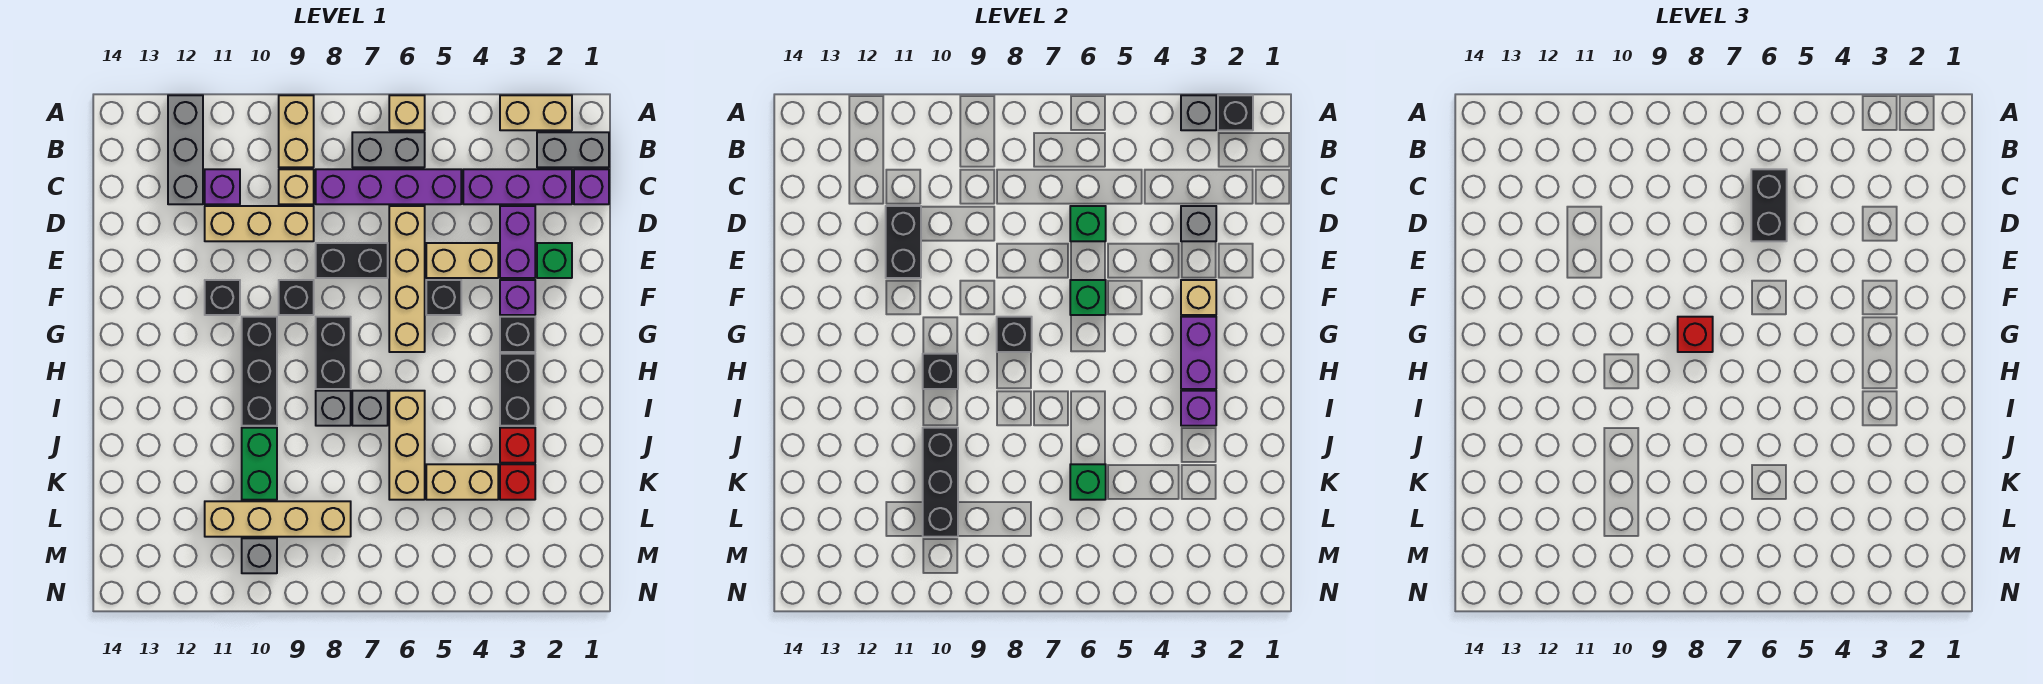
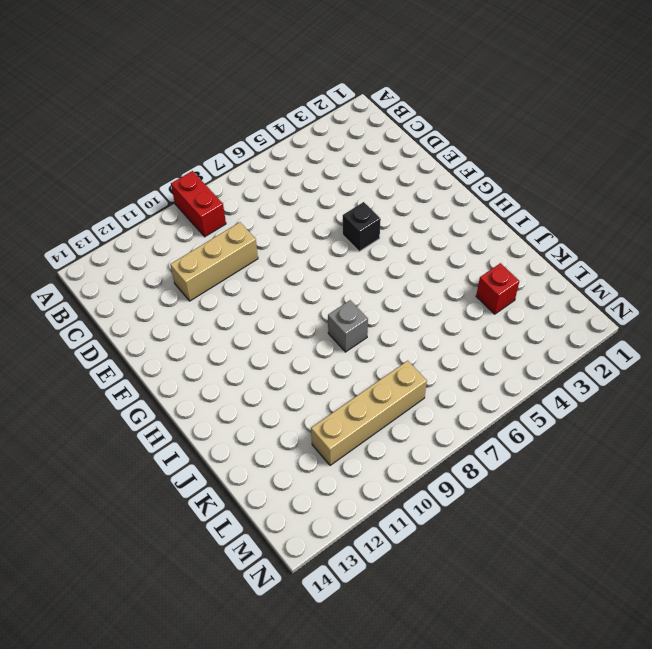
red brick A9:B9 level 1 -> tan brick A9:B9 level 1
none -> tan brick A2:A3 level 1
none -> tan brick A6 level 1
none -> grey brick A12:C12 level 1
none -> grey brick B1:B2 level 1

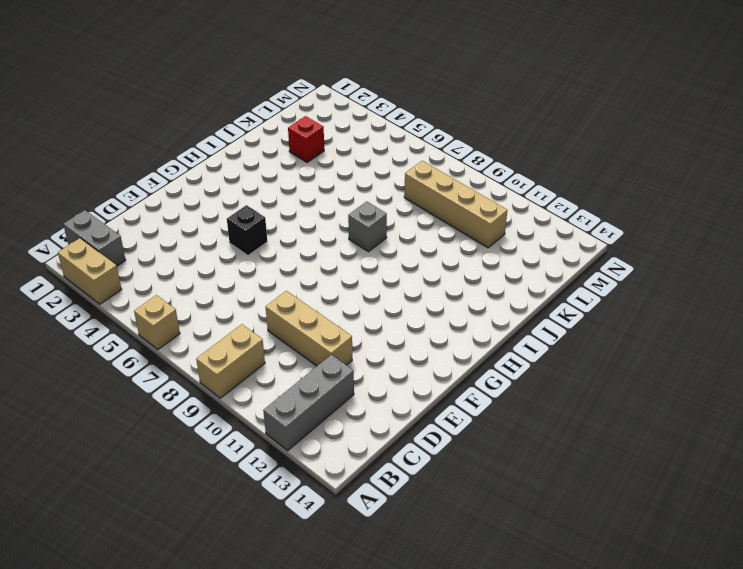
none -> grey brick B6:B7 level 1
none -> purple brick C1 level 1
none -> purple brick C2:C4 level 1
none -> purple brick C5:C8 level 1

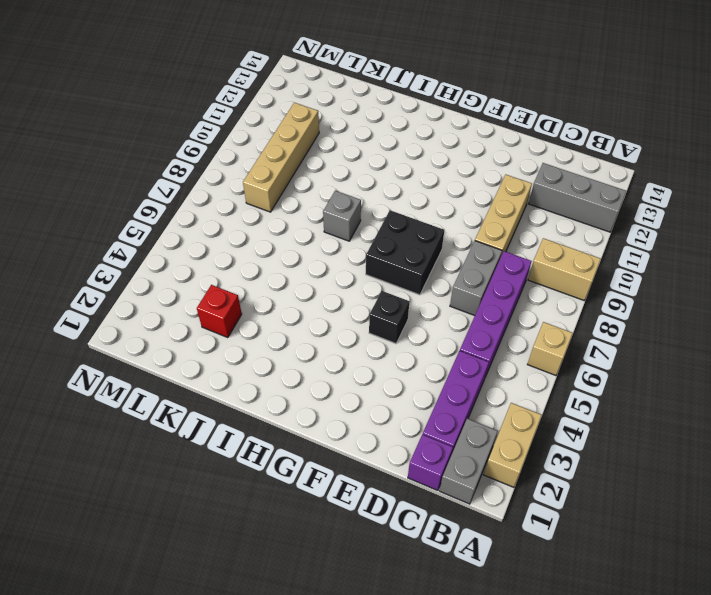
grey brick D7:D8 level 1 -> grey brick B6:B7 level 1
black brick F7:G8 level 1 -> black brick G8:H8 level 1
none -> tan brick C9 level 1
none -> purple brick C11 level 1
none -> purple brick D3:E3 level 1
none -> tan brick D6:G6 level 1

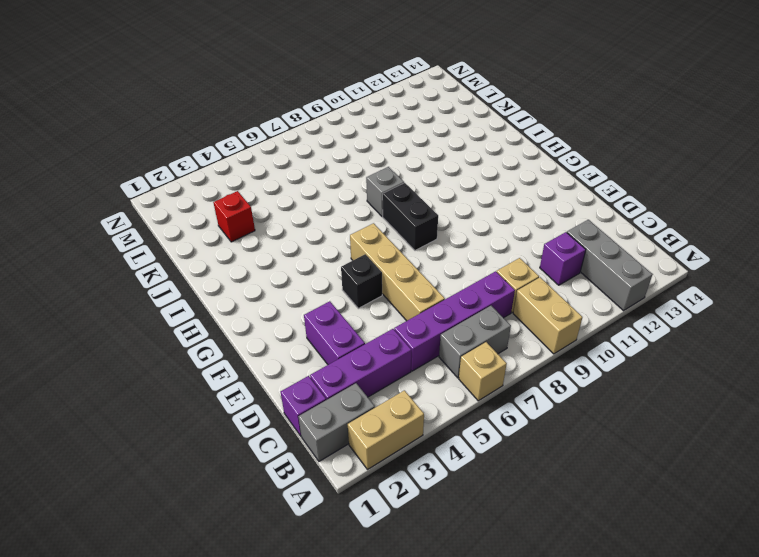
none -> tan brick D9:D11 level 1
none -> green brick E2 level 1
none -> tan brick E4:E5 level 1
none -> black brick E7:E8 level 1

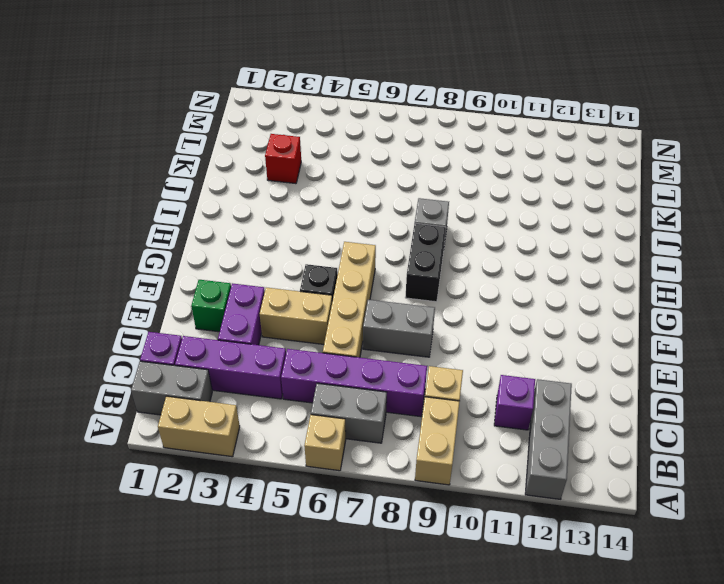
grey brick E7:E8 level 1 -> black brick E7:E8 level 1
none -> tan brick D9:D11 level 1
none -> purple brick F3 level 1
none -> black brick F9 level 1
none -> black brick F11 level 1

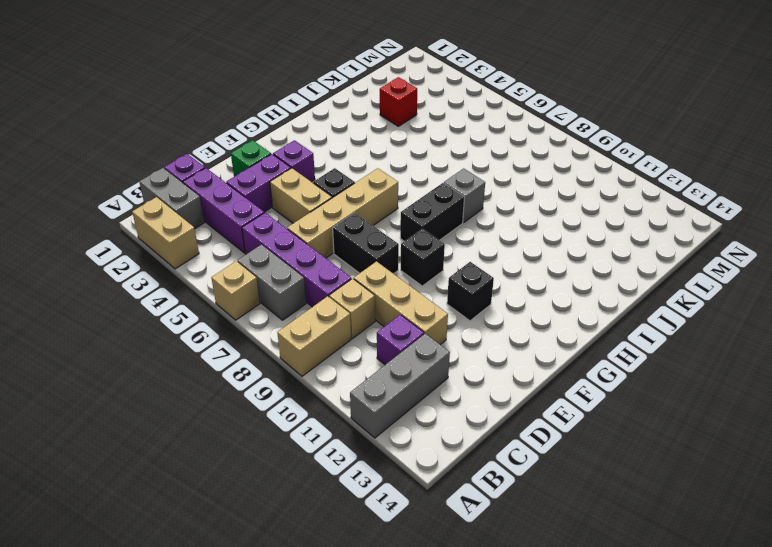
none -> black brick G3 level 1
none -> black brick G10:I10 level 1
none -> black brick H3:I3 level 1
none -> tan brick I6:K6 level 1

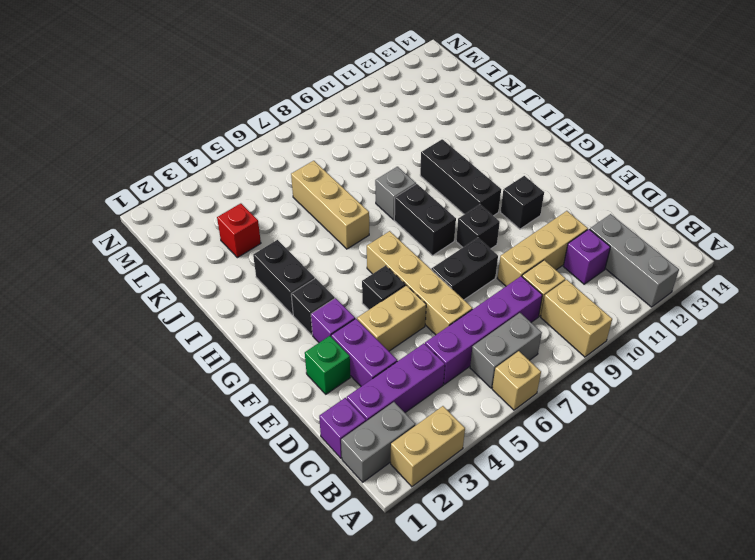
none -> grey brick I7 level 1
none -> red brick J3 level 1
none -> green brick J10:K10 level 1
none -> tan brick K4:K5 level 1

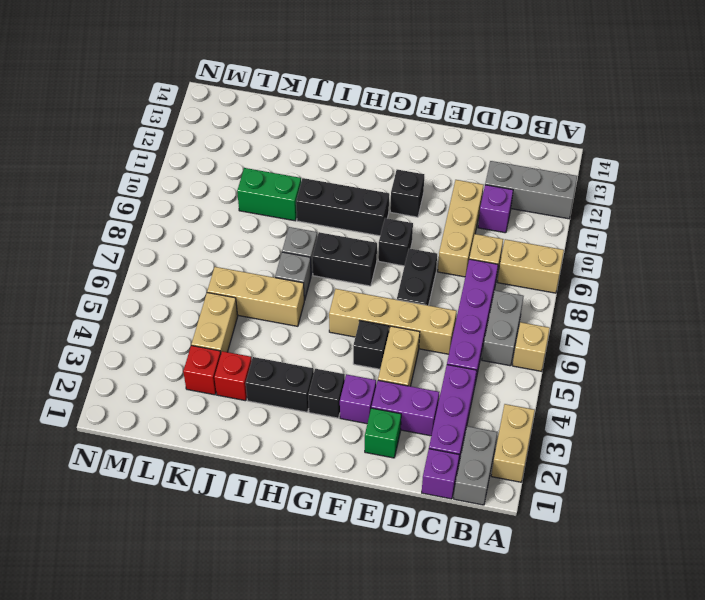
none -> tan brick L8:L11 level 1
none -> grey brick M10 level 1
none -> black brick A2 level 2
none -> grey brick A3 level 2

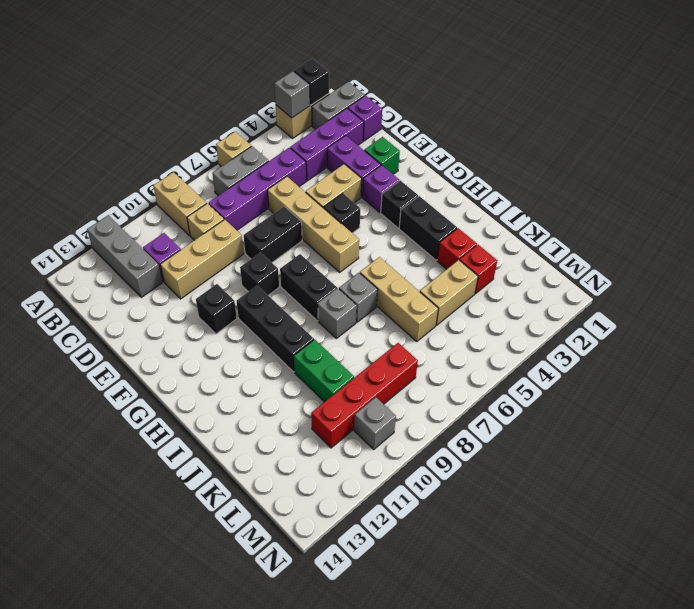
red brick L8:L11 level 1 -> tan brick L8:L11 level 1
none -> grey brick D3 level 2
none -> green brick D6 level 2
none -> black brick D11:E11 level 2
none -> tan brick F3 level 2

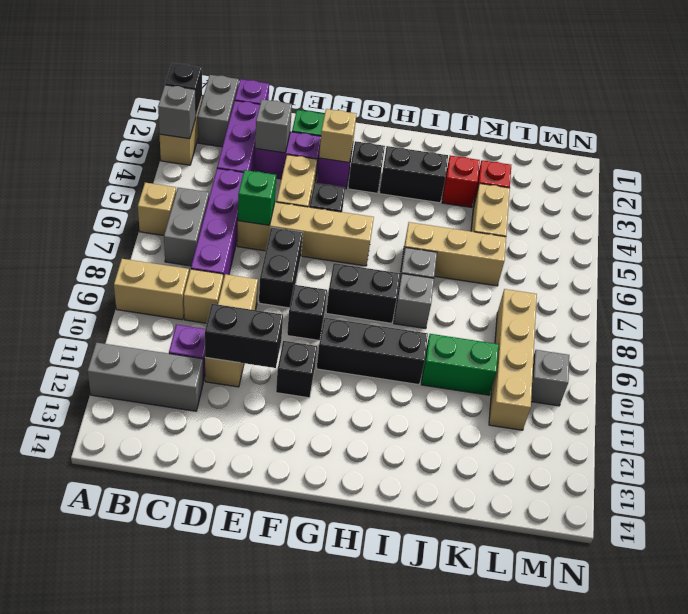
none -> green brick F6 level 2
none -> purple brick G3:H3 level 2
none -> black brick G8 level 2
none -> black brick H10 level 2

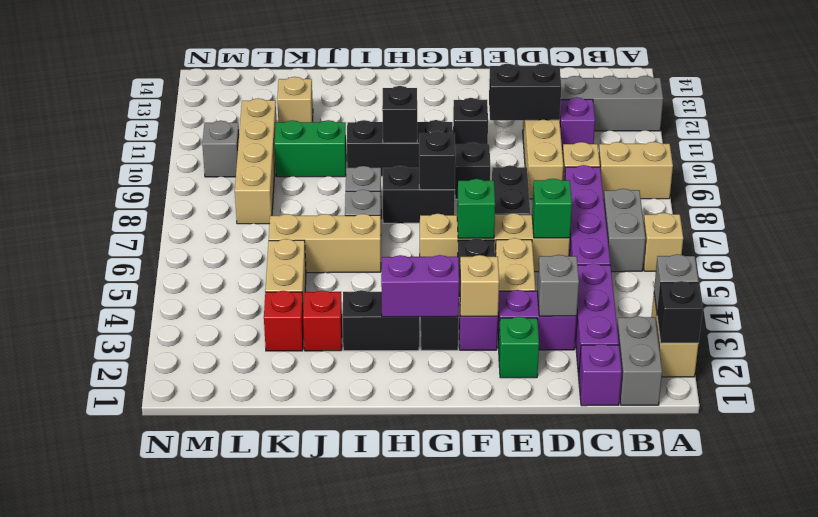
tan brick K12 level 1 -> none
none -> purple brick I3 level 2
none -> black brick J10:L10 level 2
none -> green brick K6 level 2
none -> black brick C6:D6 level 3

